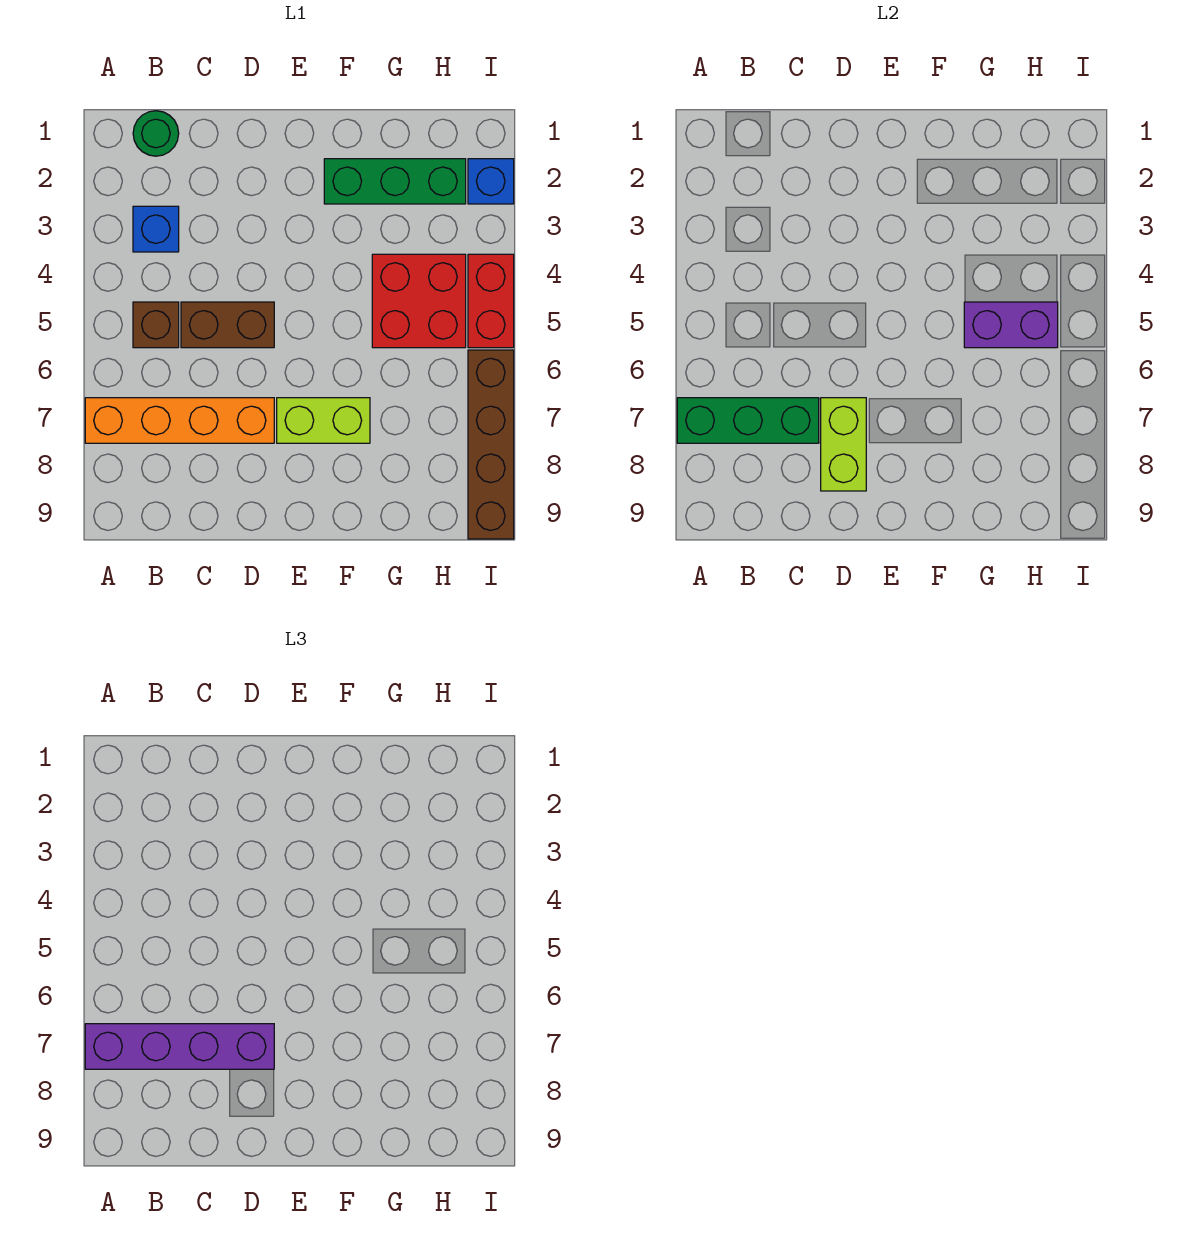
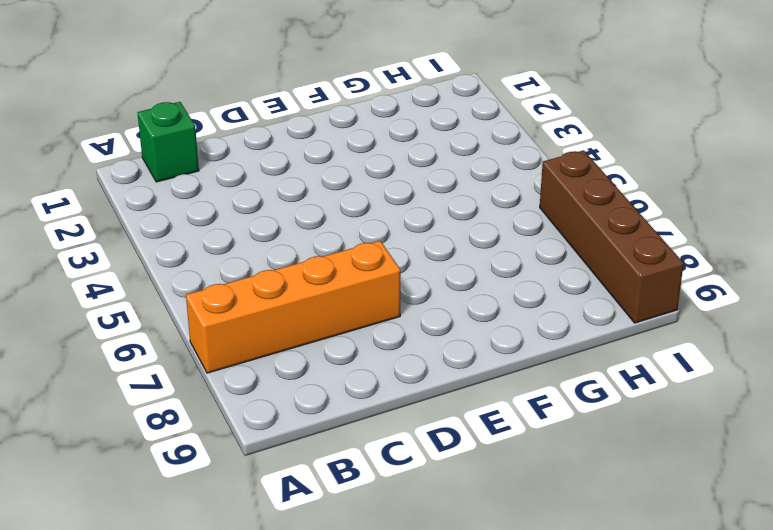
green brick B1 level 1 -> green round brick B1 level 1
none -> blue brick B3 level 1
none -> brown brick B5 level 1
none -> brown brick C5:D5 level 1

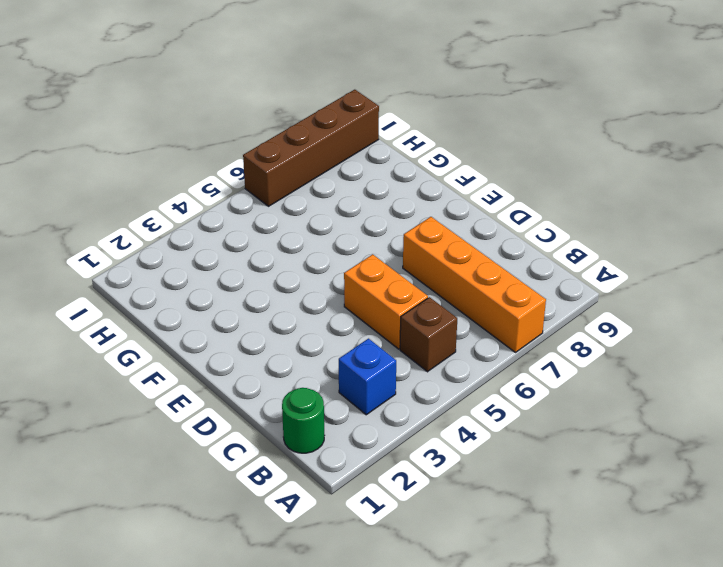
orange brick C5:D5 level 1 -> brown brick C5:D5 level 1
none -> lime brick E7:F7 level 1
none -> green brick F2:H2 level 1
none -> red brick G4:H5 level 1

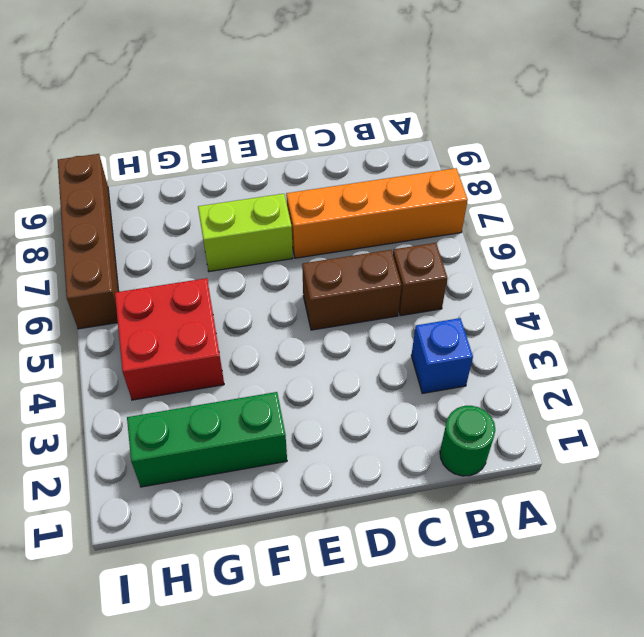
none -> blue brick I2 level 1
none -> red brick I4:I5 level 1
none -> green brick A7:C7 level 2

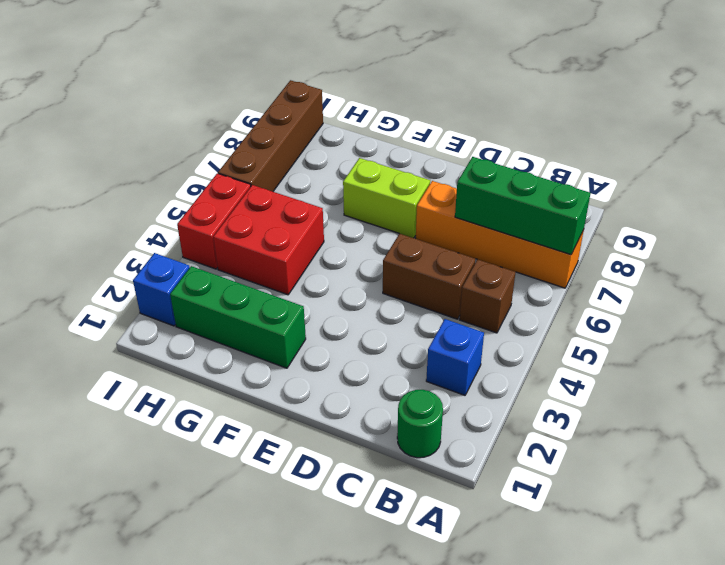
none -> lime brick D7:D8 level 2
none -> purple brick G5:H5 level 2
none -> purple brick A7:D7 level 3

